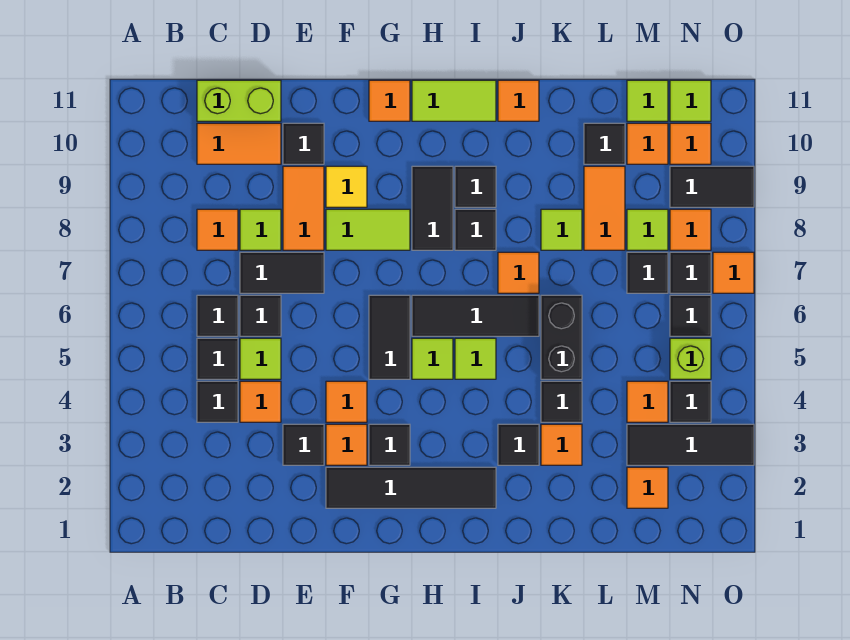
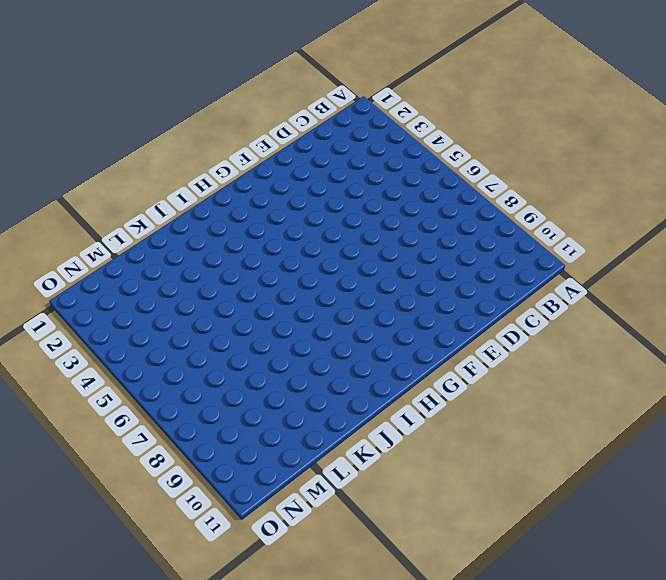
none -> black tile C4 level 1
none -> black tile C5 level 1
none -> black tile C6 level 1
none -> orange tile C8 level 1

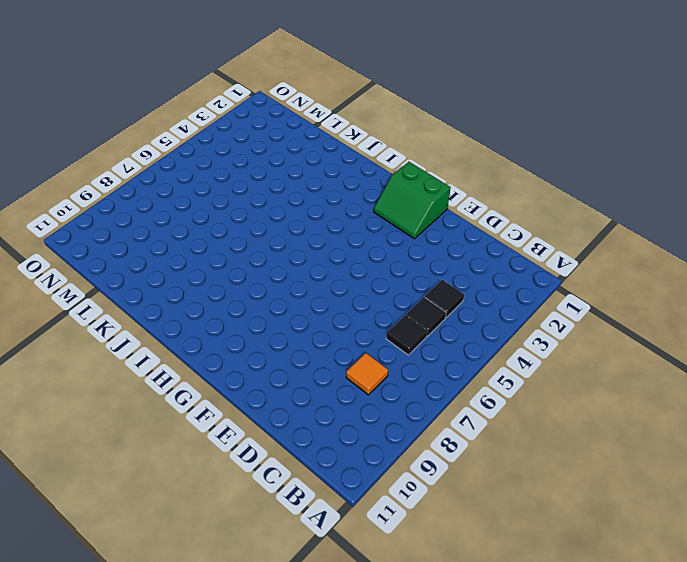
green slope F1:G2 level 1 top 1 -> black tile F2:I2 level 1
none -> orange tile C10:D10 level 1
none -> lime brick C11:D11 level 1
none -> orange tile D4 level 1
none -> lime tile D5 level 1

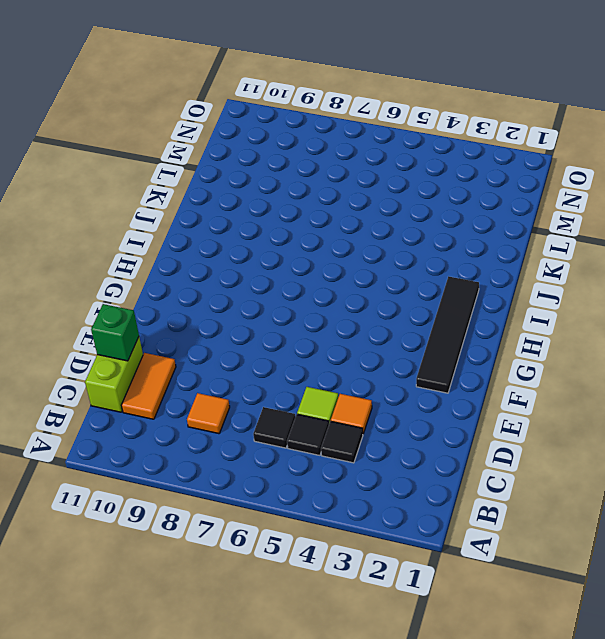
green brick D11 level 2 -> none
none -> black tile D6 level 1
none -> black tile D7:E7 level 1
none -> lime tile D8 level 1
none -> black tile E3 level 1

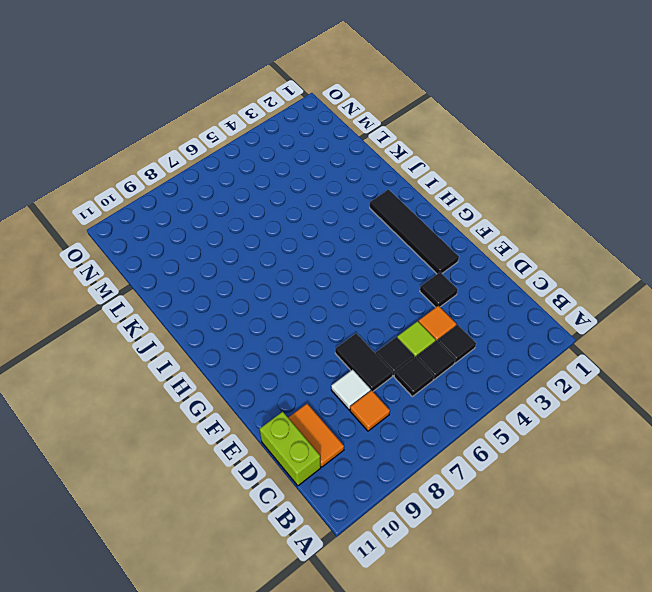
white tile D8 level 1 -> lime tile D8 level 1
none -> orange tile E8:E9 level 1
none -> black tile E10 level 1
none -> orange tile F3 level 1
none -> orange tile F4 level 1

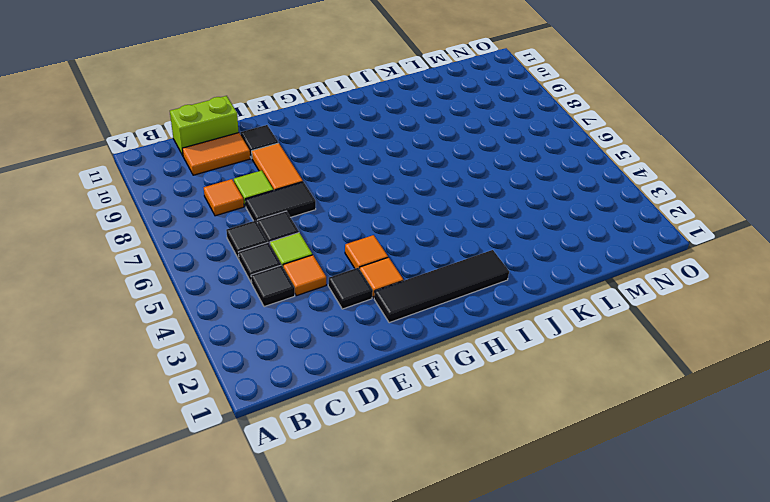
none -> lime tile F8:G8 level 1
none -> yellow tile F9 level 1
none -> black tile G3 level 1
none -> black tile G5:G6 level 1

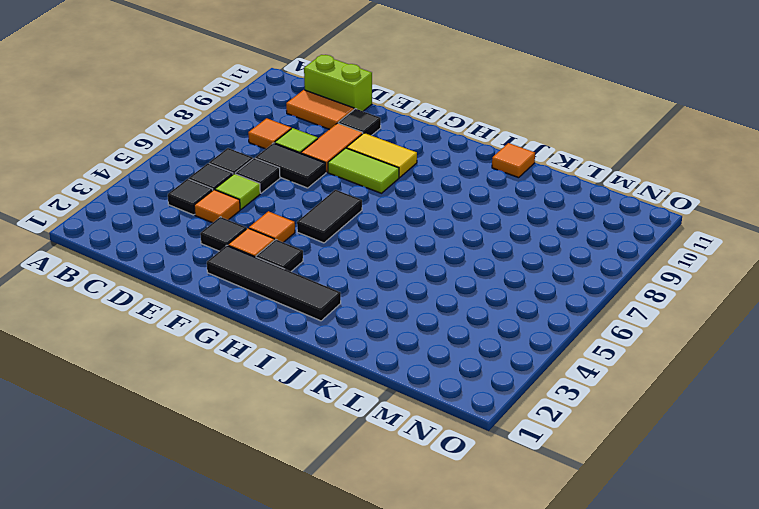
yellow tile F9:G9 level 1 -> yellow tile F9 level 1
none -> orange tile G11 level 1
none -> lime tile H5 level 1
none -> black tile H6:J6 level 1
none -> black tile H8:H9 level 1

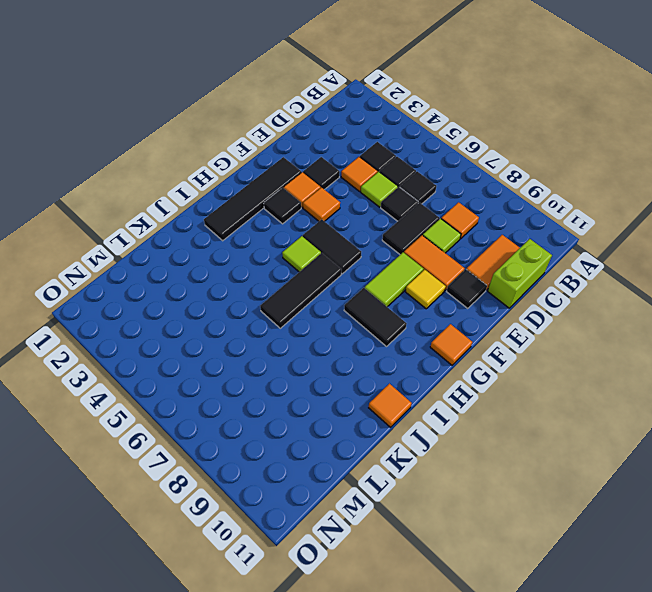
none -> lime tile H11:I11 level 1
none -> lime tile I5 level 1
none -> black tile I8 level 1
none -> black tile I9 level 1

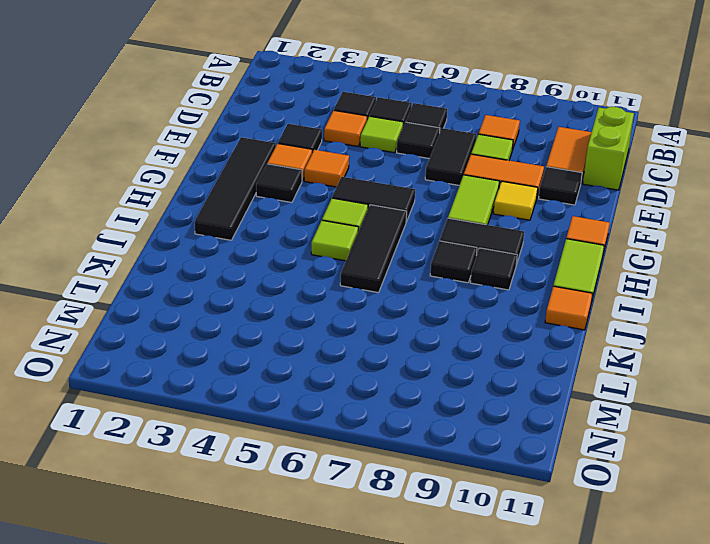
none -> black tile J3 level 1
none -> orange tile J7 level 1
none -> orange tile K3 level 1
none -> black tile K4 level 1

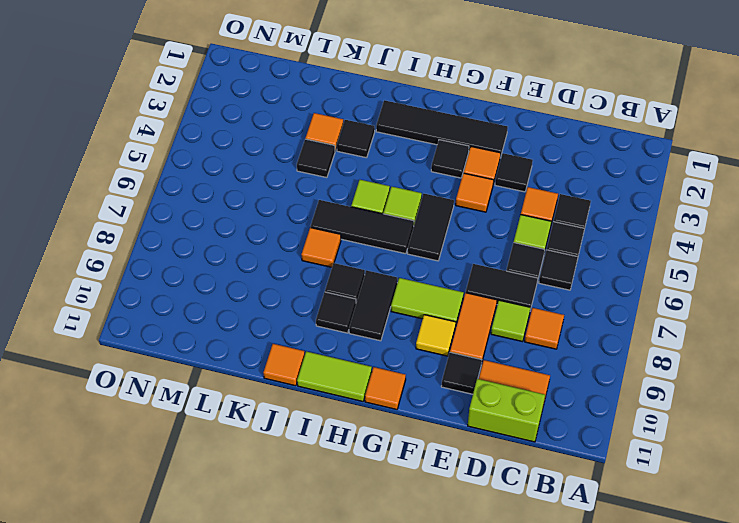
none -> black brick K5:K6 level 1
none -> lime tile K8 level 1
none -> orange tile L8:L9 level 1
none -> black tile L10 level 1

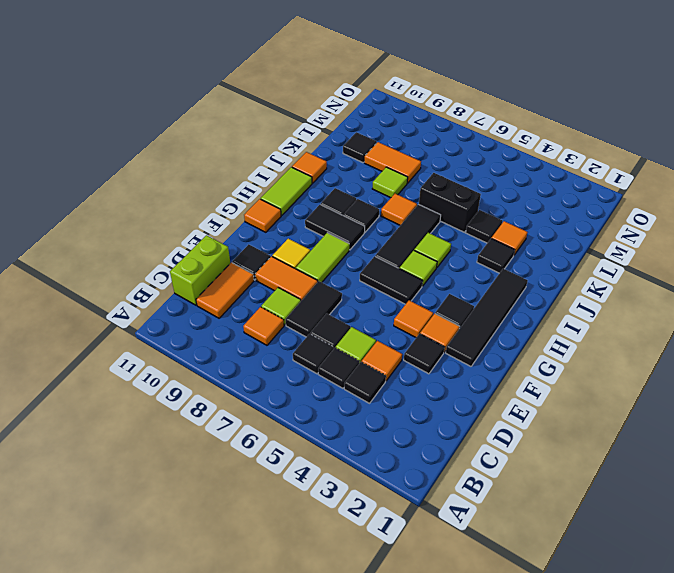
none -> orange tile M2 level 1
none -> black tile M3:O3 level 1
none -> orange tile M4 level 1
none -> black tile M7 level 1

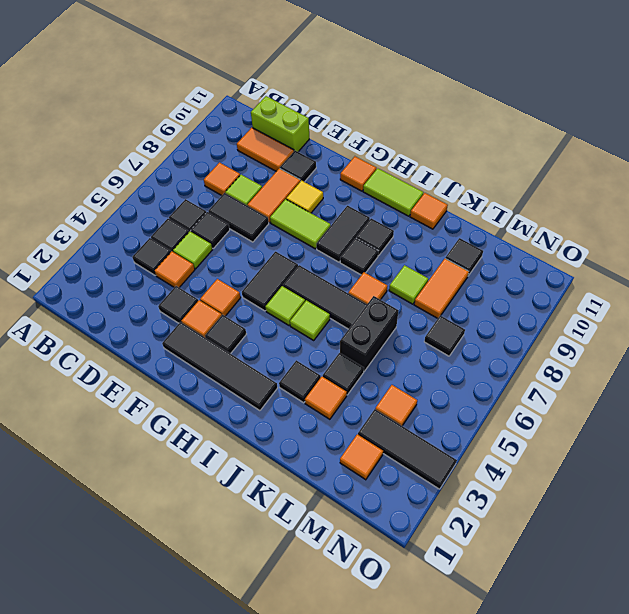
none -> lime tile M8 level 1
none -> orange tile M10 level 1
none -> lime tile M11 level 1
none -> black tile N4 level 1

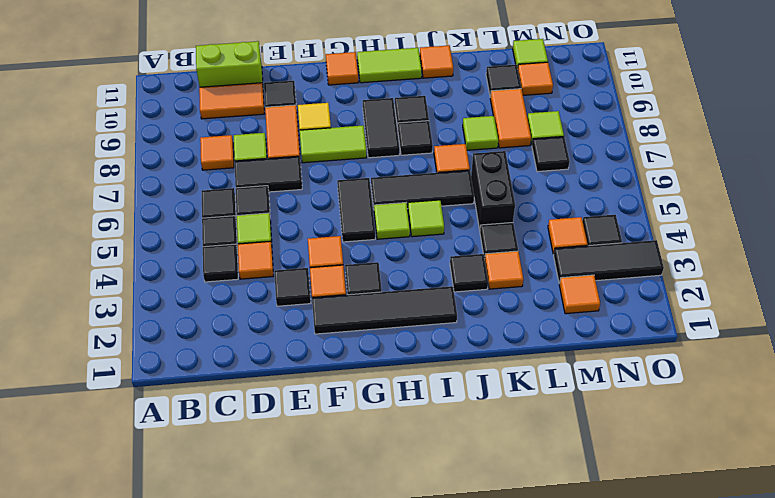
none -> lime brick N5 level 1
none -> black tile N6 level 1
none -> black tile N7 level 1
none -> orange tile N8 level 1

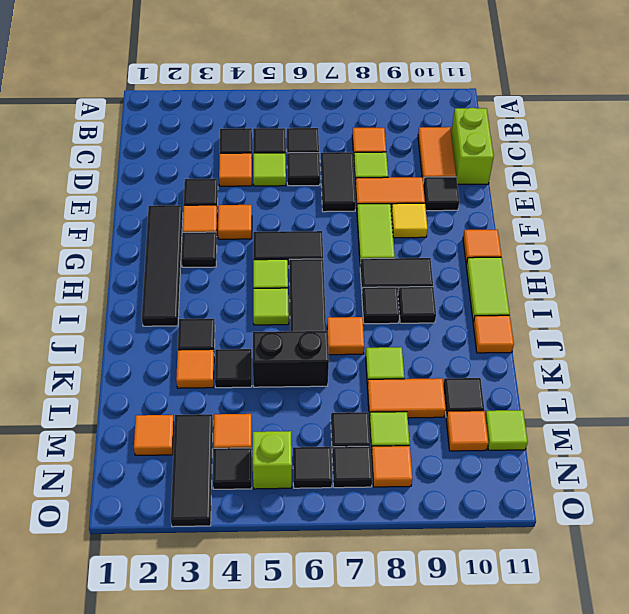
none -> black tile N9:O9 level 1
none -> orange tile N10 level 1
none -> lime tile N11 level 1
none -> orange tile O7 level 1

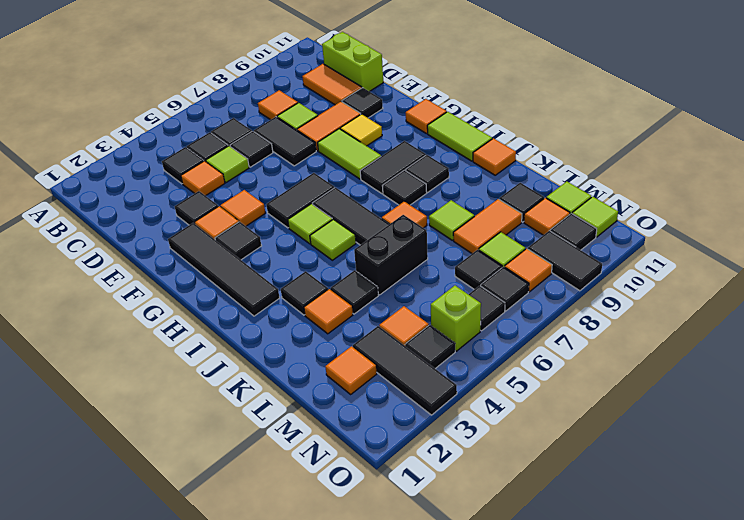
black tile N10 level 1 -> orange tile N10 level 1
none -> orange tile O7 level 1

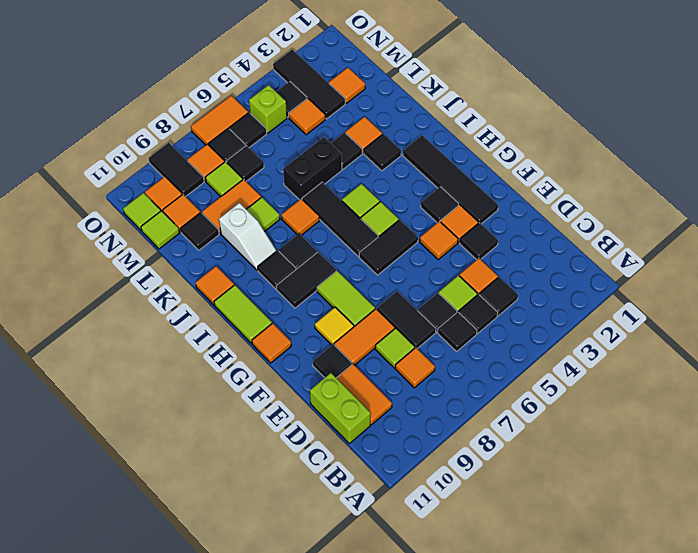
white slope J9:K9 level 1 top K -> none
orange tile O6:O7 level 1 -> orange tile O7 level 1

